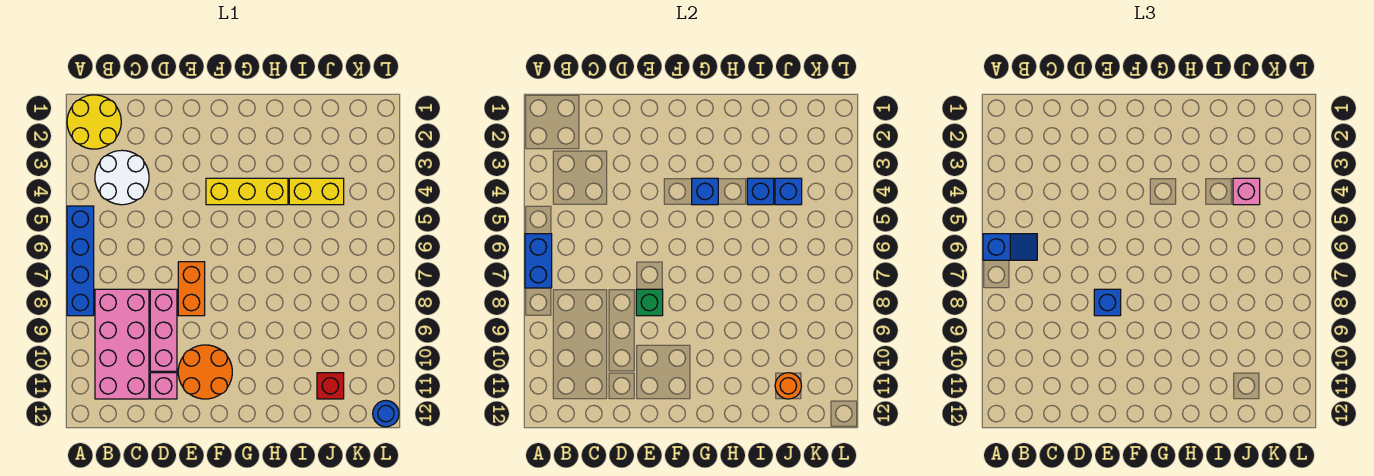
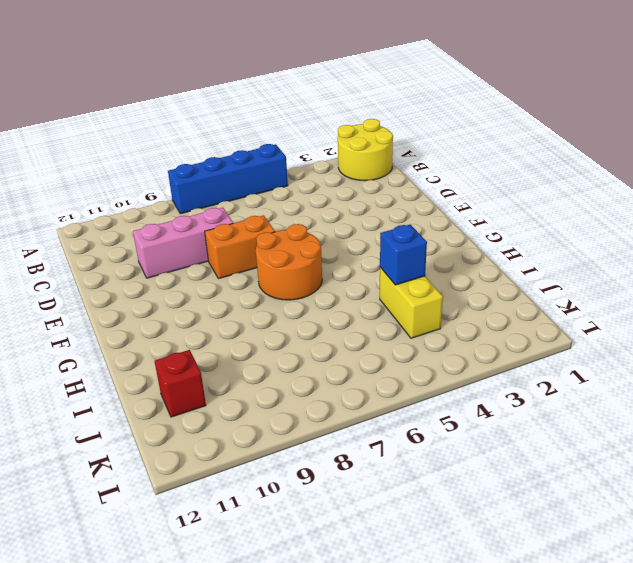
orange round brick F6:G7 level 1 -> orange round brick E10:F11 level 1
none -> white round brick B3:C4 level 1
none -> pink brick B8:C11 level 1
none -> pink brick D11 level 1

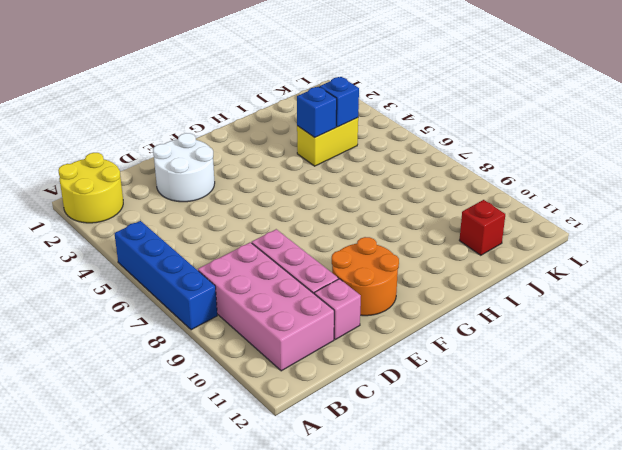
white round brick D2:E3 level 1 -> white round brick B3:C4 level 1
none -> orange brick E7:E8 level 1
none -> yellow brick F4:H4 level 1
none -> blue round brick L12 level 1

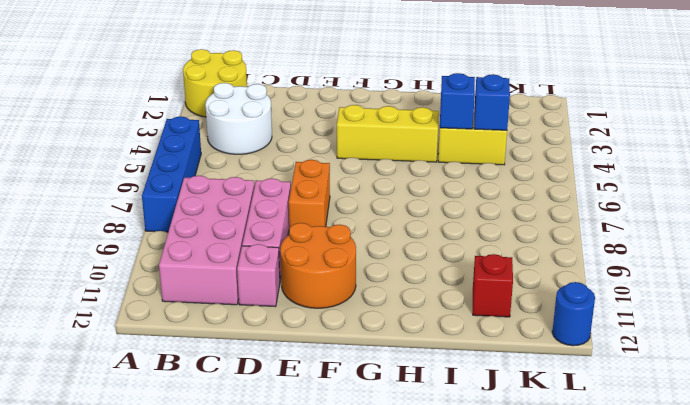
none -> blue brick A6:A7 level 2
none -> green brick E8 level 2
none -> blue brick G4 level 2

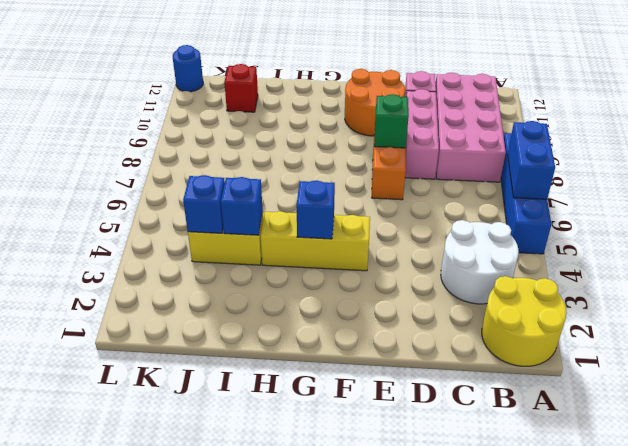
none -> orange round brick J11 level 2
none -> blue slope A6:B6 level 3 top A
none -> blue brick E8 level 3

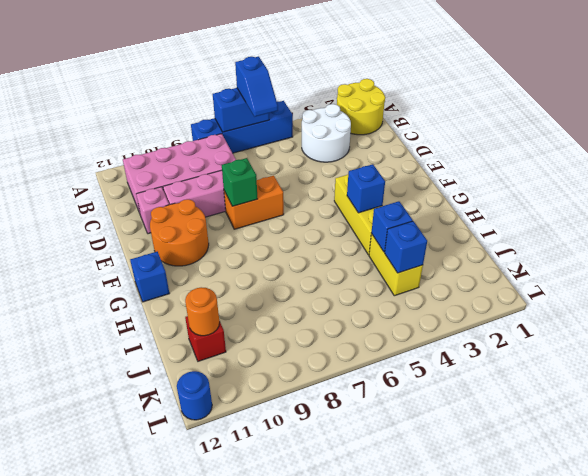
blue brick G12 level 1 -> blue brick E8 level 3
none -> pink brick J4 level 3

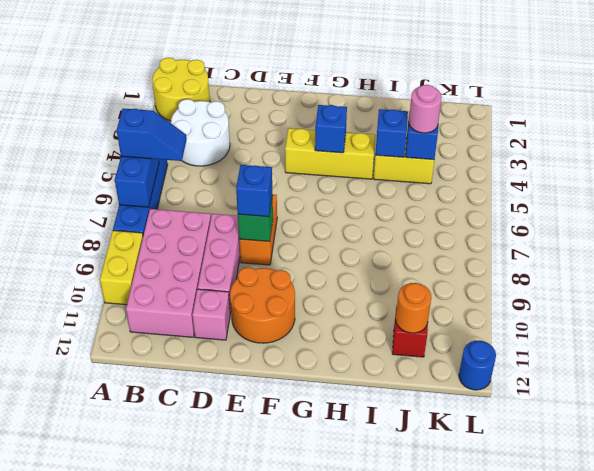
yellow brick A9:A10 level 1 -> none
pink round brick J4 level 3 -> pink brick J4 level 3

